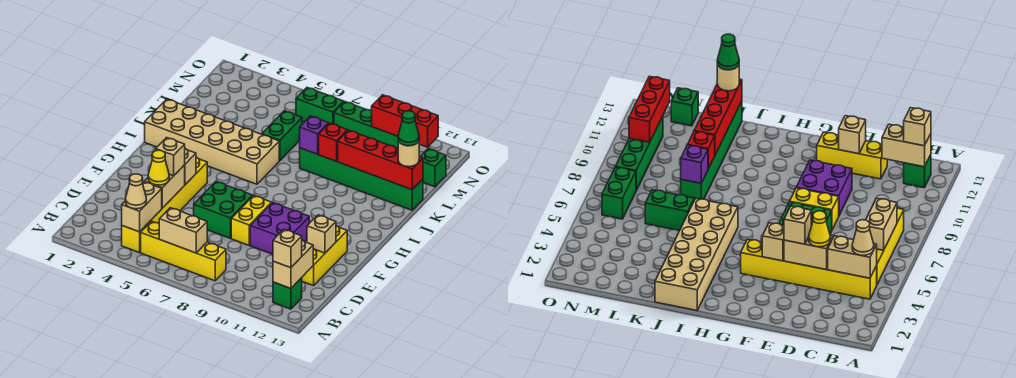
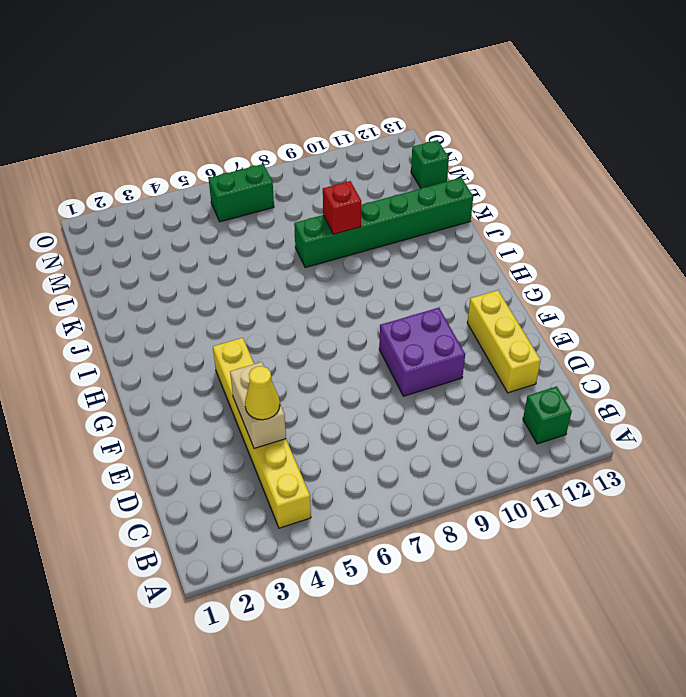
none -> yellow brick B5:B8 level 1
none -> green brick E6:F7 level 1
none -> yellow brick E8:F8 level 1

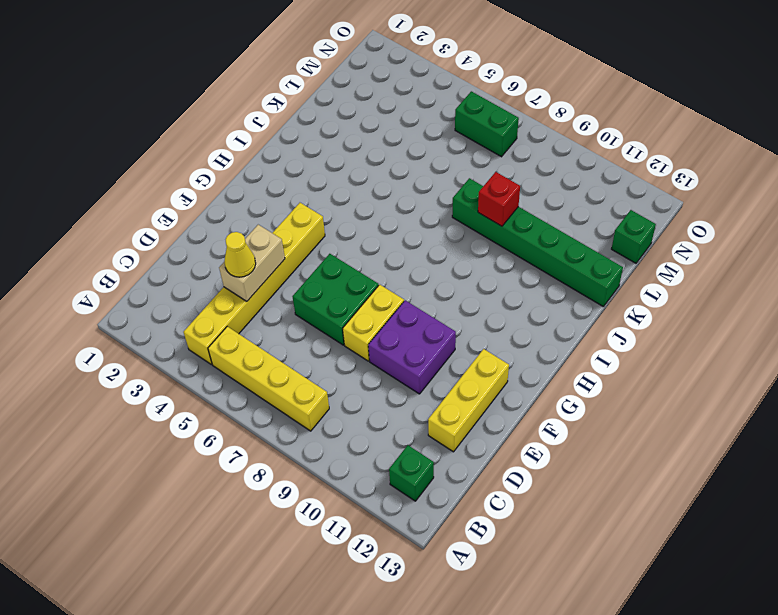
none -> tan brick I1:J6 level 1
none -> green brick K6:L6 level 1
none -> green brick N8:N11 level 1

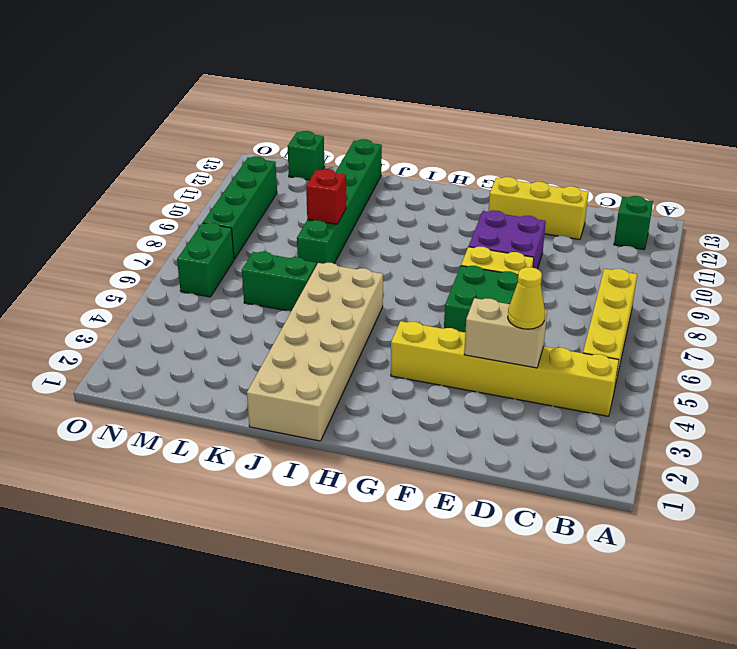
none -> tan brick B4:C4 level 2
none -> tan brick B6:B7 level 2
none -> tan brick B12:C12 level 2

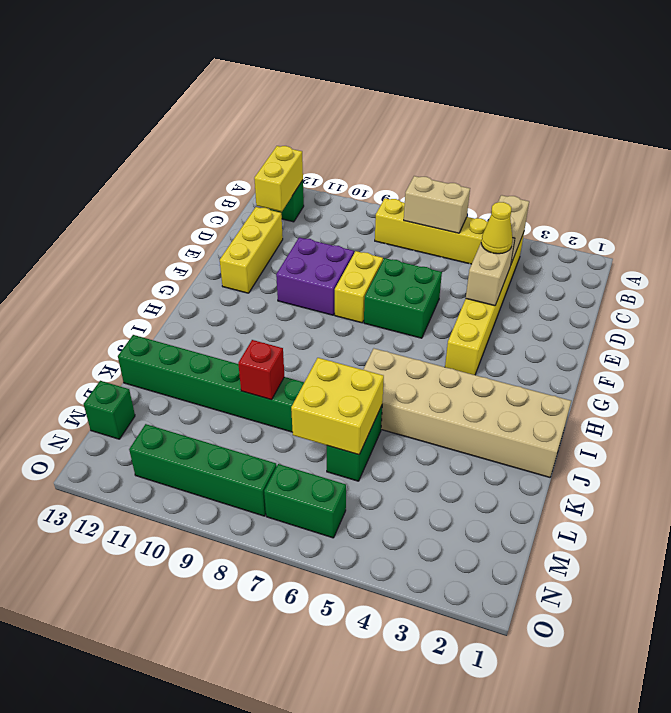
yellow brick B12:C12 level 2 -> tan brick B12:C12 level 2
yellow brick K6:L7 level 2 -> none
none -> tan brick E12 level 2
none -> tan brick F4 level 2
none -> purple brick K8 level 2

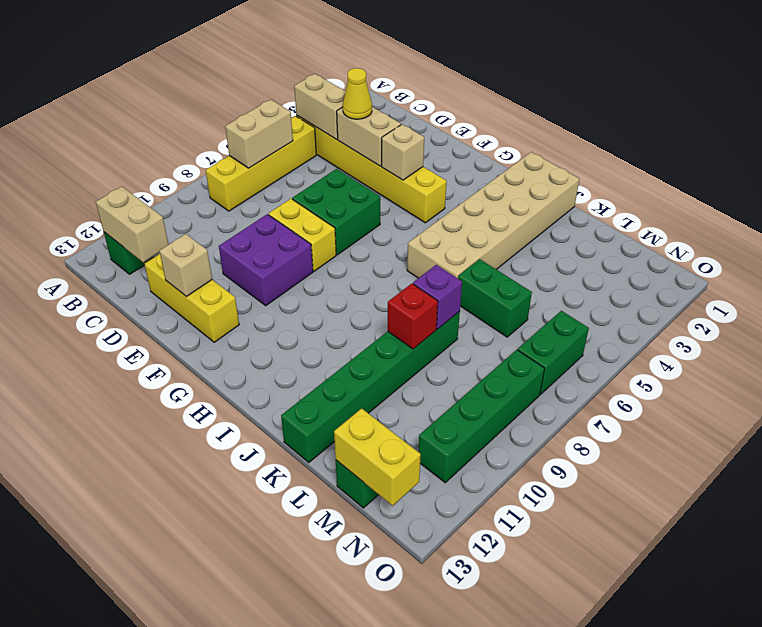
yellow brick M13:N13 level 2 -> none
none -> red brick K10:K13 level 2
none -> red brick N10:N12 level 2
none -> tan cone B4 level 3

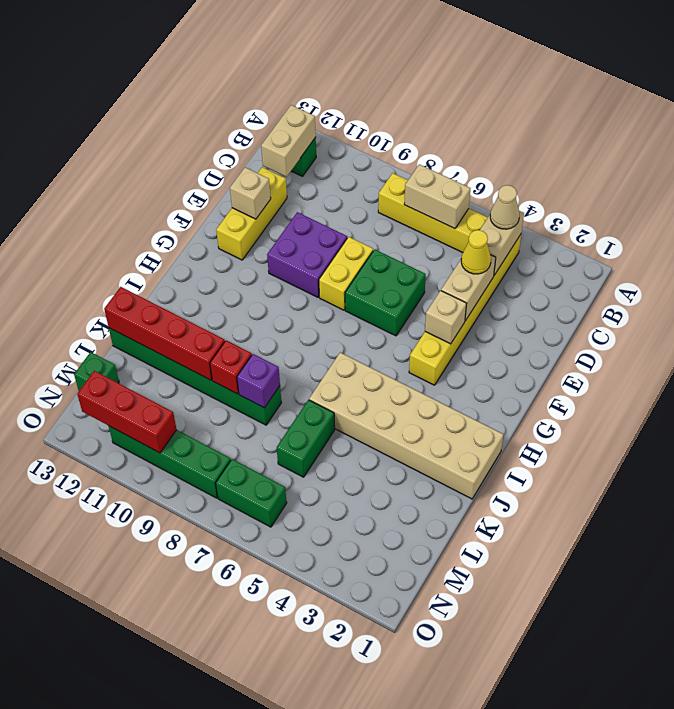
none -> tan brick B12 level 3
none -> tan brick E4 level 3
none -> tan round brick K13 level 3

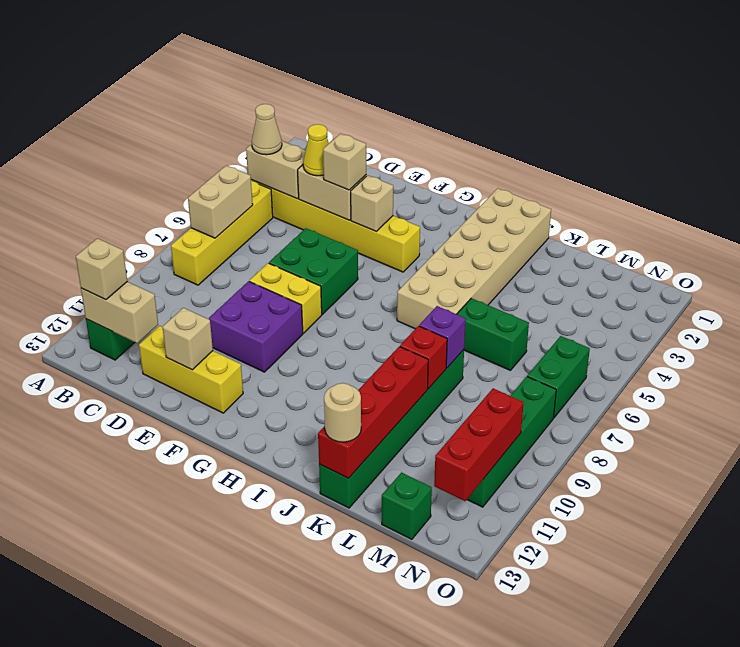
none -> green cone K13 level 4

